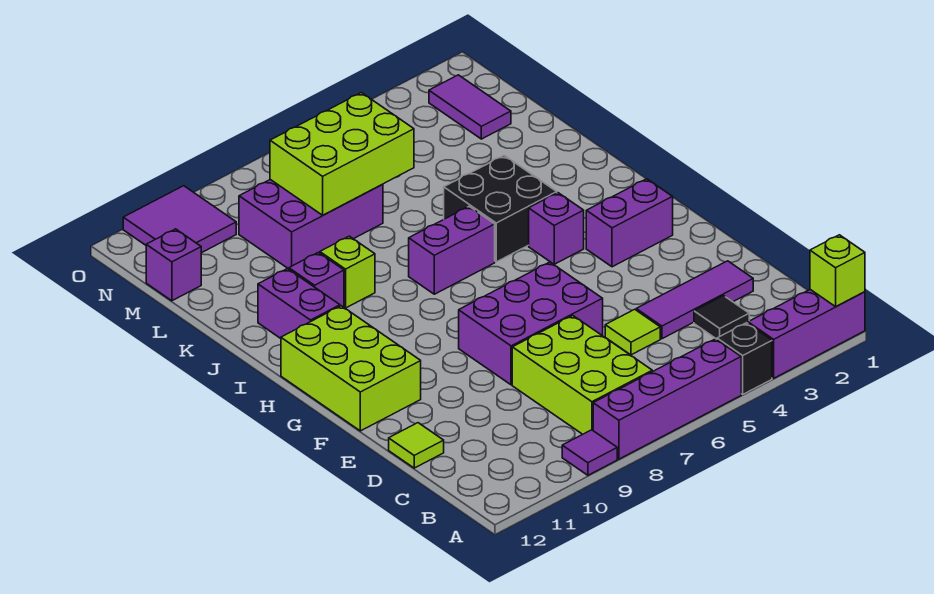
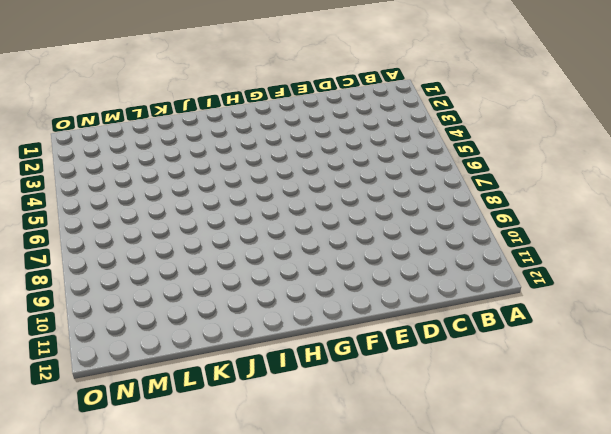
none -> purple brick A1:A3 level 1
none -> black brick A4 level 1
none -> purple brick A5:A8 level 1

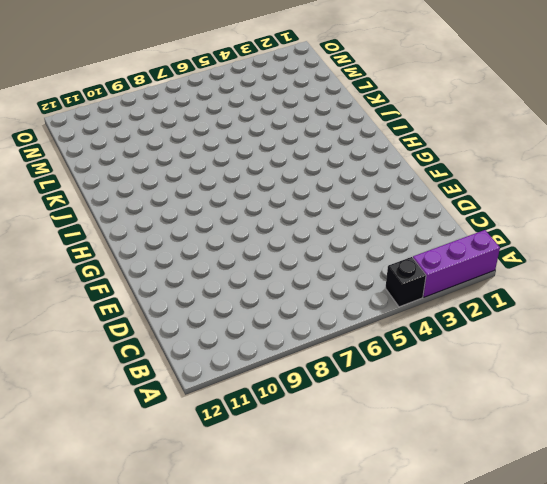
none -> purple brick A5:A8 level 1
none -> purple tile A9 level 1
none -> lime brick B7:D8 level 1

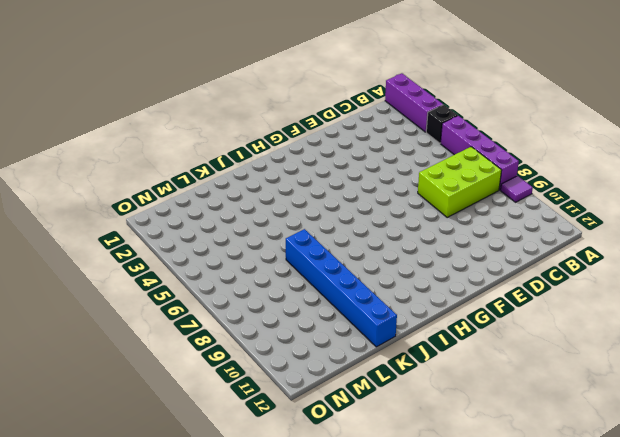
blue brick K7:K12 level 1 -> none
none -> black tile C3 level 1
none -> purple tile D2:D4 level 1
none -> lime tile D5 level 1

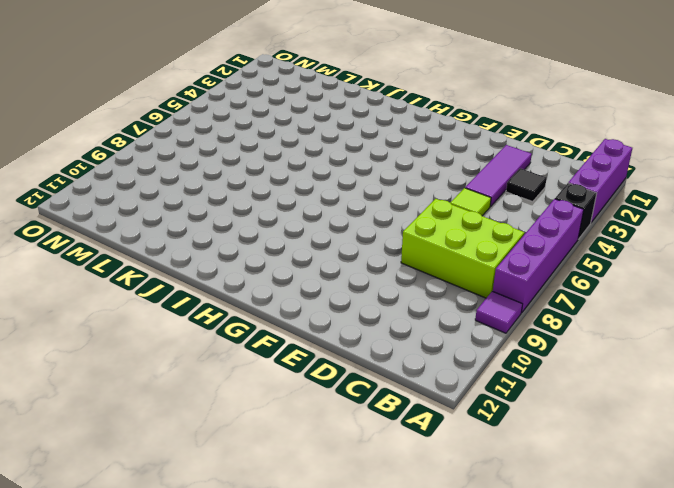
none -> lime tile D12 level 1
none -> purple brick E6:F8 level 1
none -> lime brick F11:H12 level 1

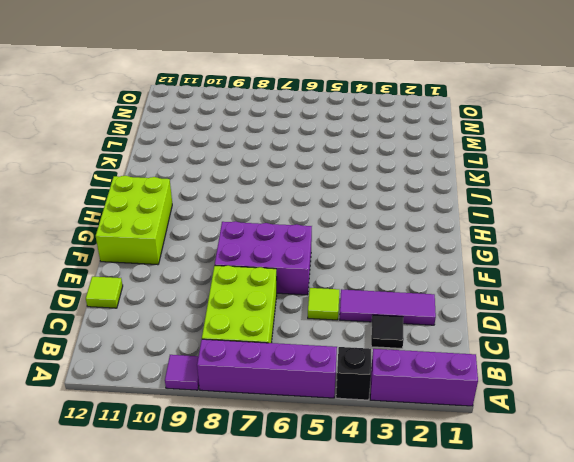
none -> purple brick G2:G3 level 1
none -> purple brick H4 level 1
none -> black brick I4:J5 level 1

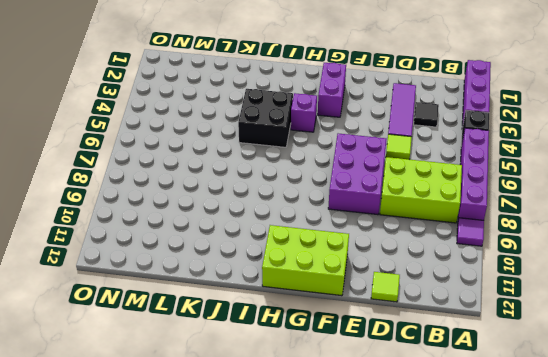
none -> purple brick I6:I7 level 1
none -> purple brick I11:J11 level 1
none -> lime brick J9 level 1

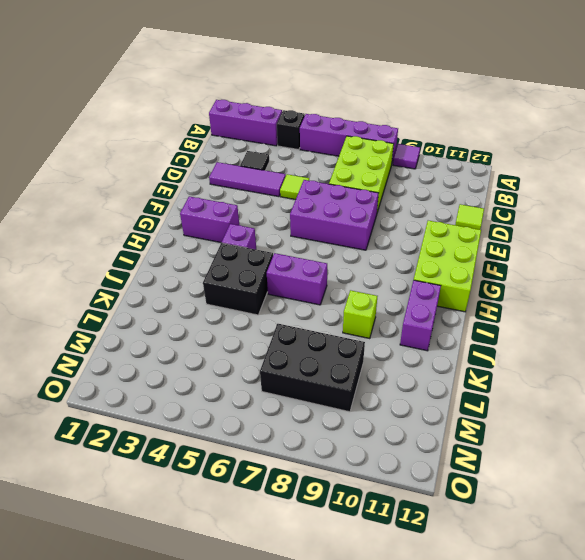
black brick L7:M9 level 1 -> purple brick L7:M9 level 1
none -> purple brick J10 level 1
none -> purple tile M2:N2 level 1
none -> purple brick M12 level 1

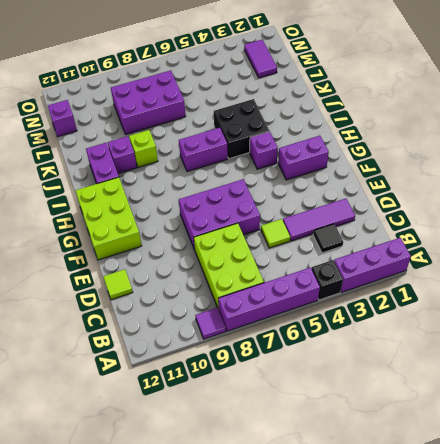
none -> purple tile N10:O11 level 1
none -> lime brick A1 level 2
none -> lime brick L6:M8 level 2

